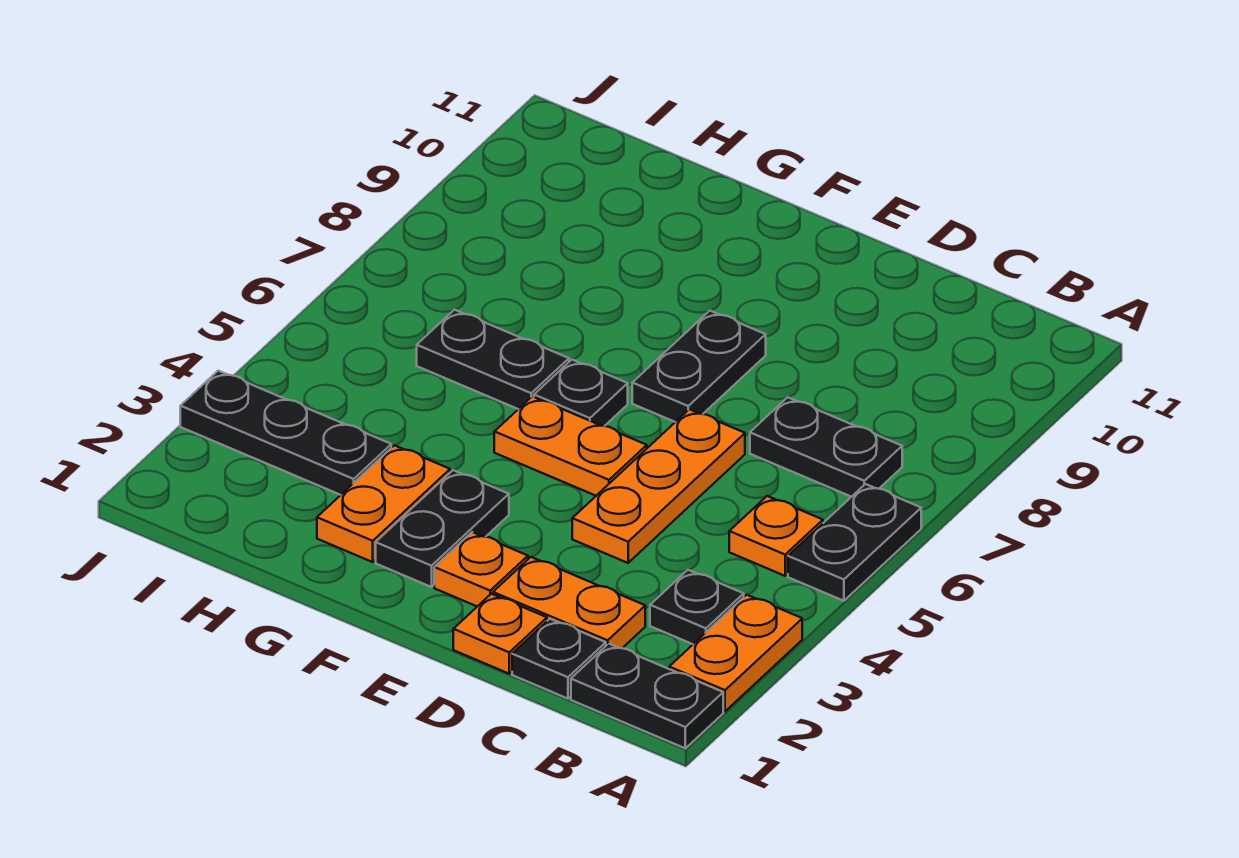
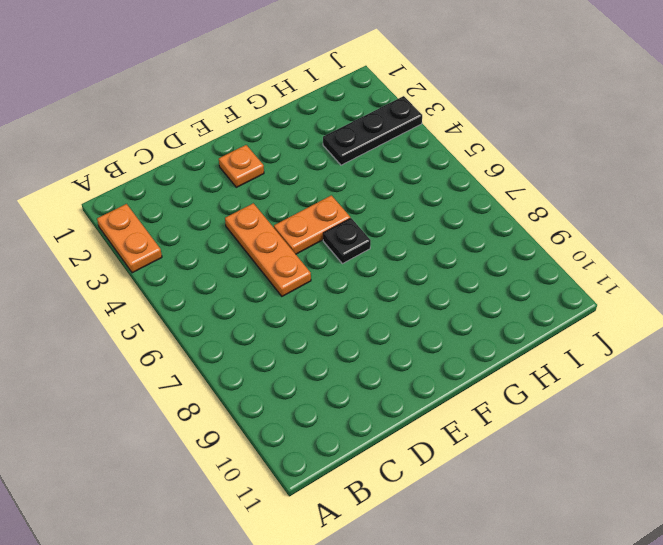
none -> black plate A1:B1 level 1
none -> black plate A5:A6 level 1
none -> black plate B3 level 1

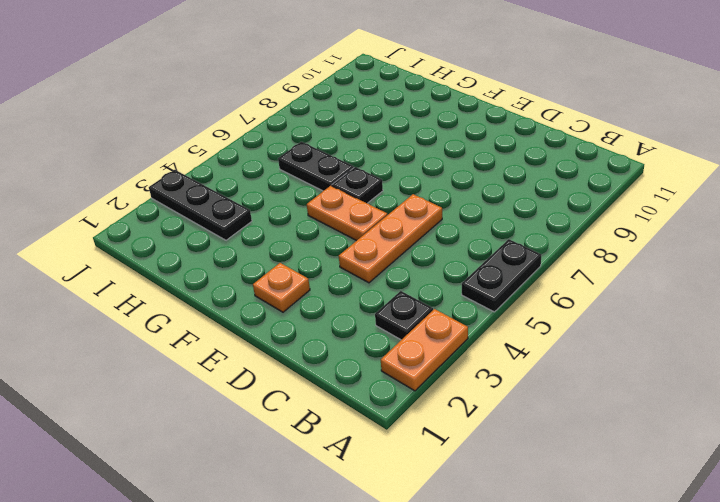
none -> black plate A1:B1 level 1
none -> orange plate B5 level 1
none -> black plate B7:C7 level 1

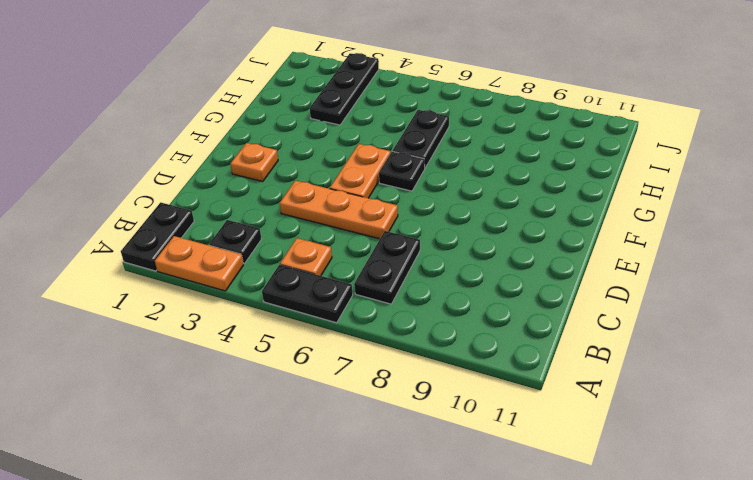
none -> black plate C1 level 1
none -> orange plate C2:D2 level 1
none -> orange plate D1 level 1

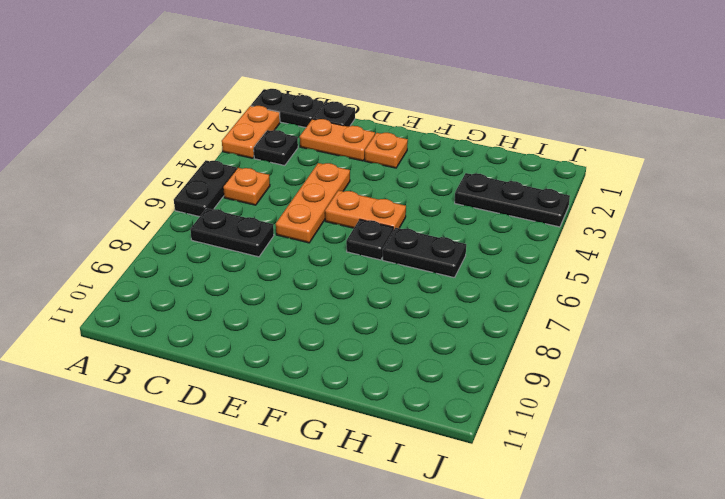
none -> orange plate D1 level 1
none -> black plate E7:E8 level 1
none -> black plate F2:F3 level 1

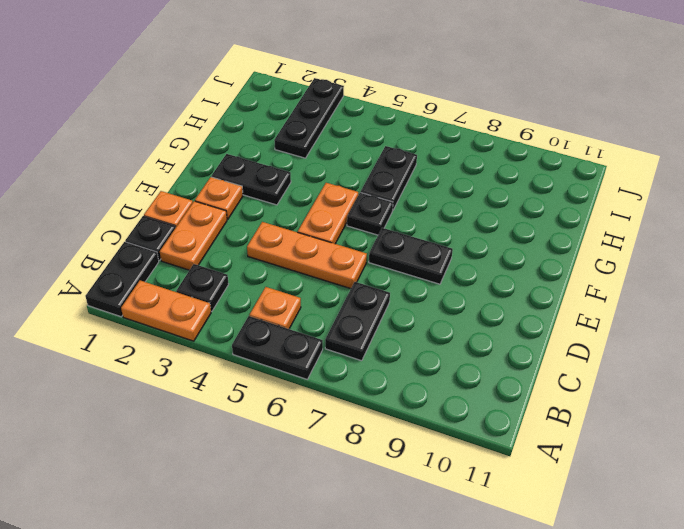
none -> orange plate G2:G3 level 1

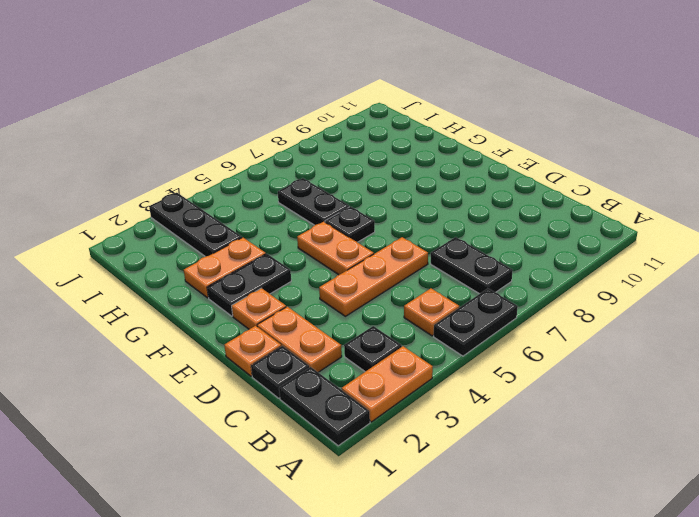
none -> black plate E7:E8 level 1

